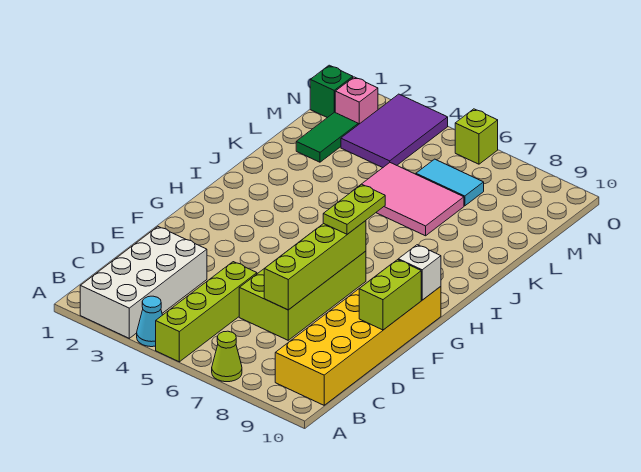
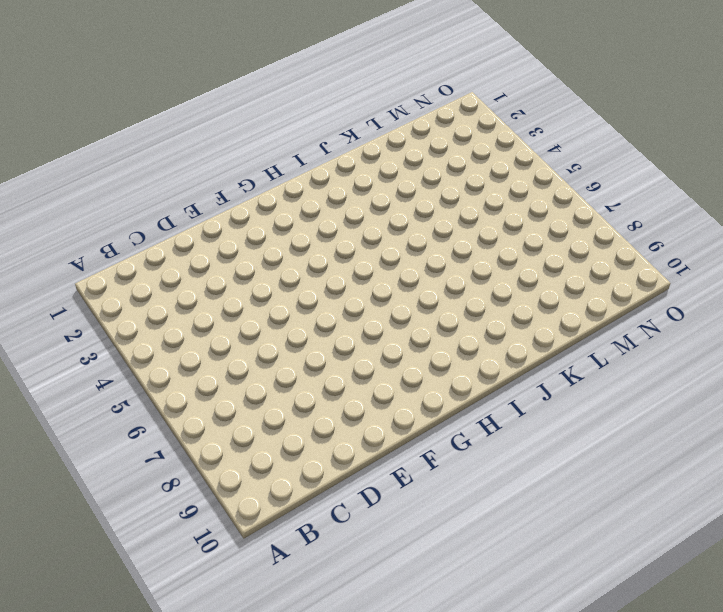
none -> white brick A2:D3 level 1
none -> cyan cone A4 level 1
none -> lime brick A5:D5 level 1

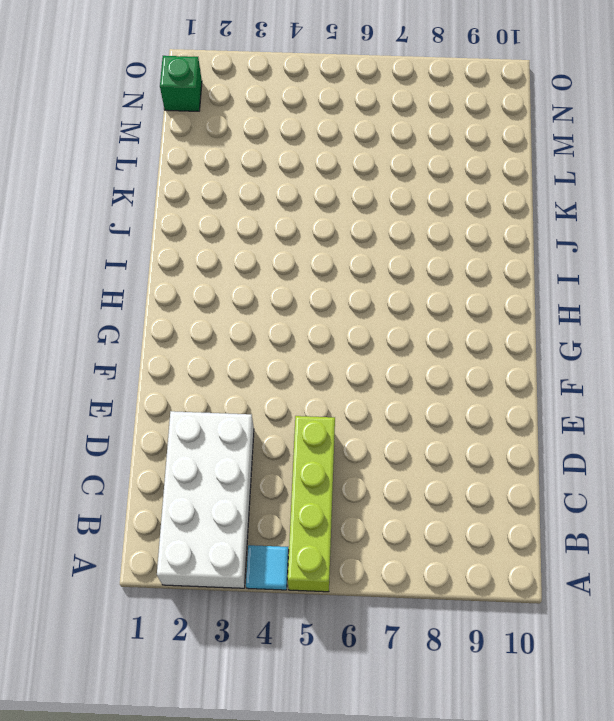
cyan tile A4 level 1 -> cyan cone A4 level 1
none -> lime cone A7 level 1
none -> yellow brick B9:G10 level 1
none -> lime brick D6:G7 level 1

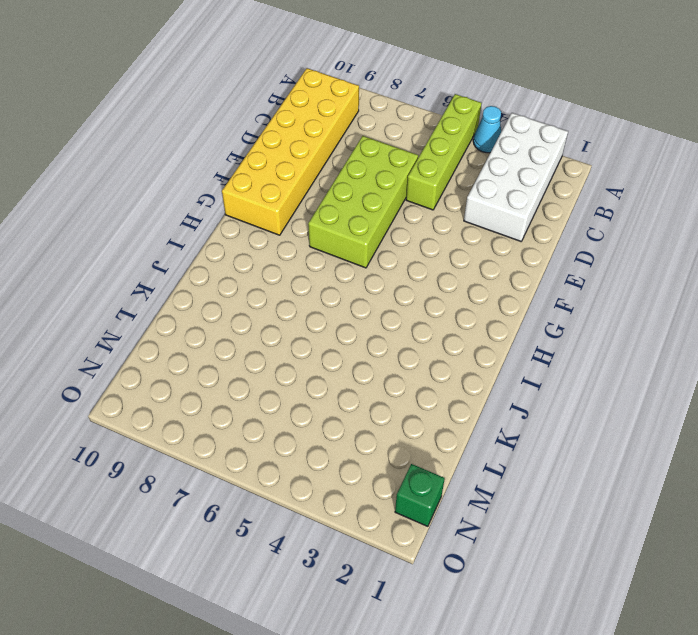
none -> lime cone A7 level 1
none -> pink tile K5:L7 level 1
none -> green tile L2:M2 level 1

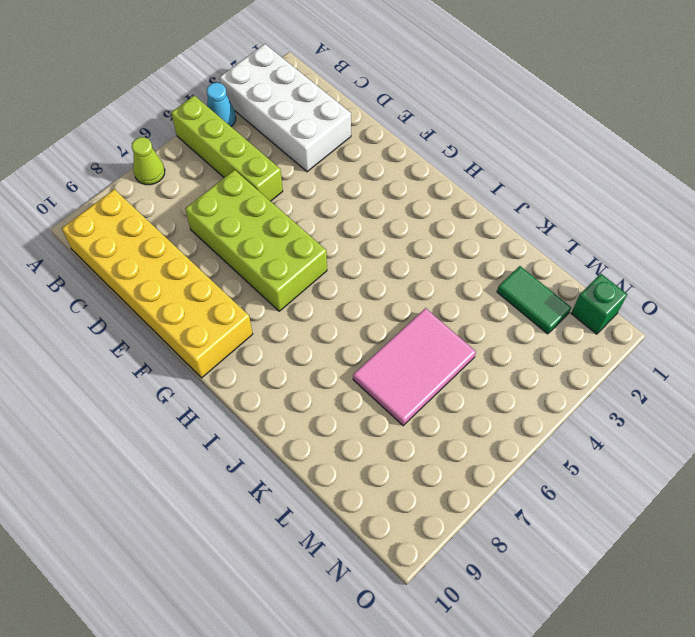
none -> purple tile M3:O4 level 1
none -> cyan tile M6:M7 level 1
none -> pink brick N2 level 1

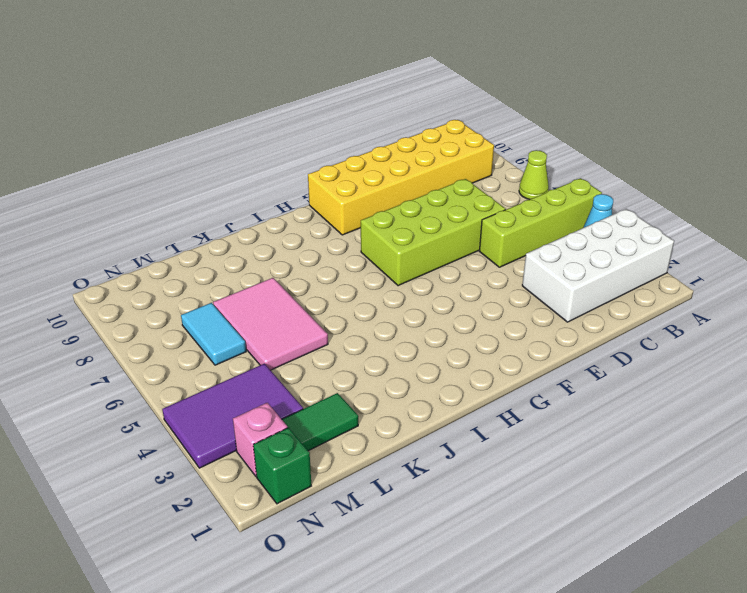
none -> lime brick O6 level 1
none -> lime brick D7:G7 level 2
none -> lime brick E10:F10 level 2

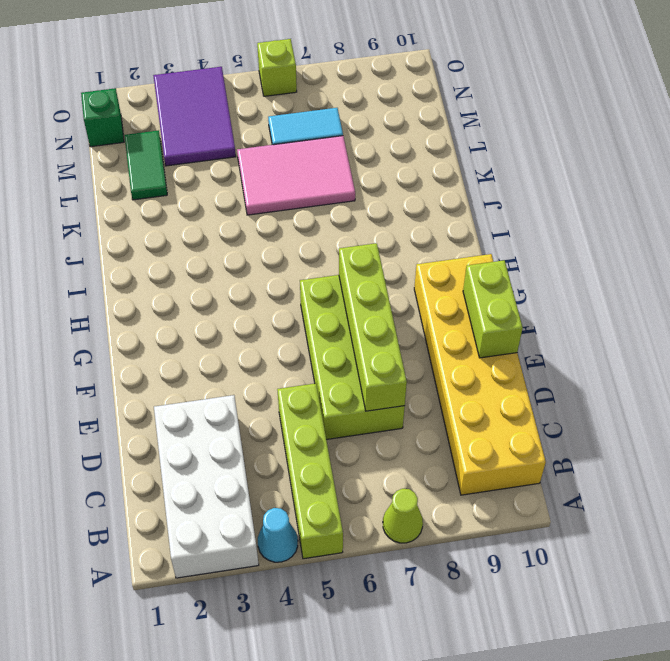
none -> pink brick N2 level 1
none -> white brick G10 level 2
none -> lime plate G7:H7 level 3

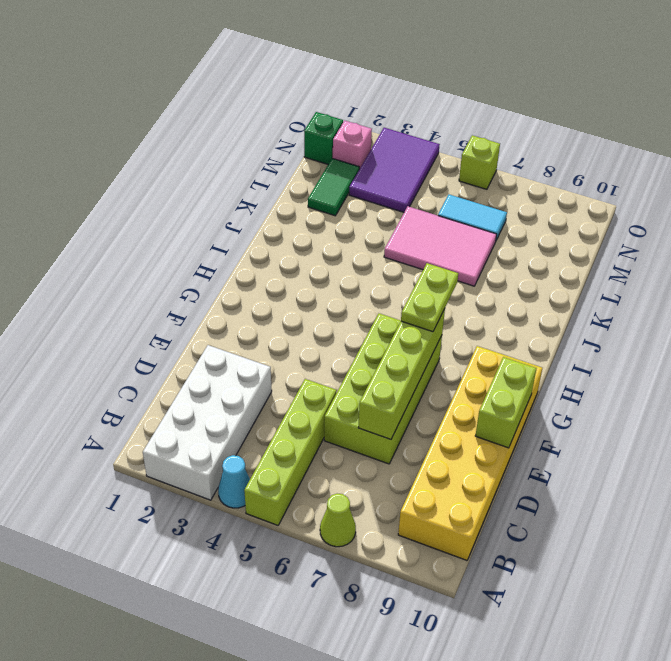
none -> white brick G10 level 2

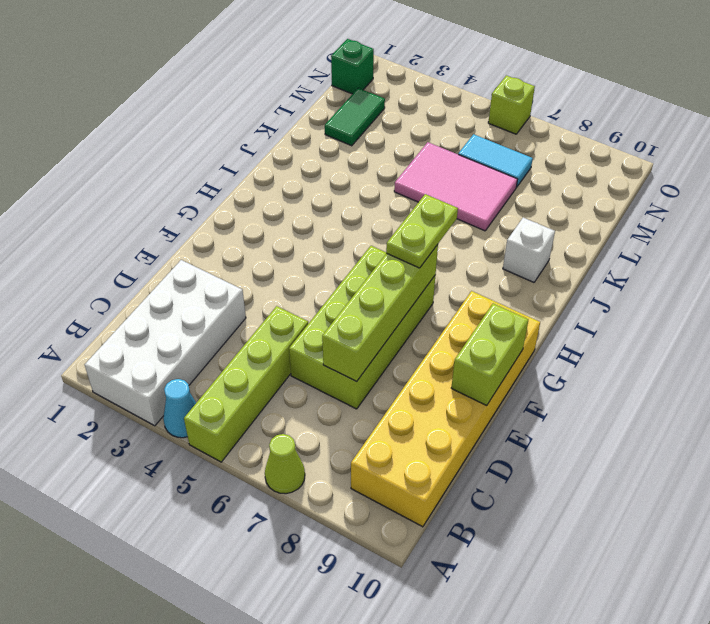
white brick J9 level 1 -> white brick G10 level 2
none -> purple tile M3:O4 level 1
none -> pink brick N2 level 1

